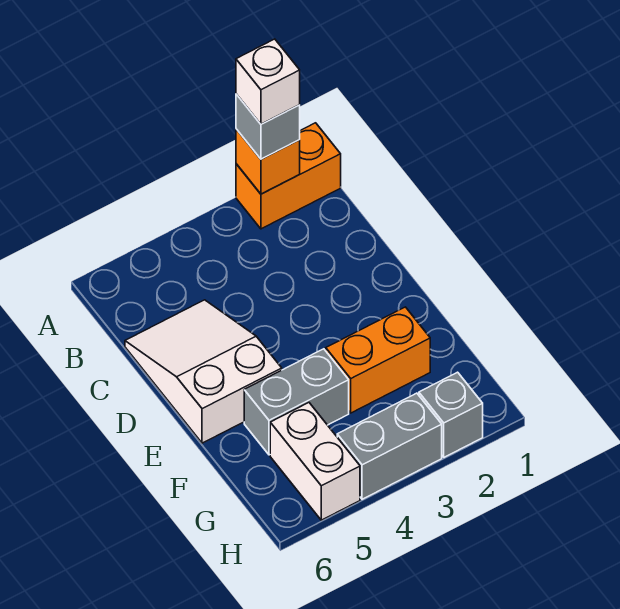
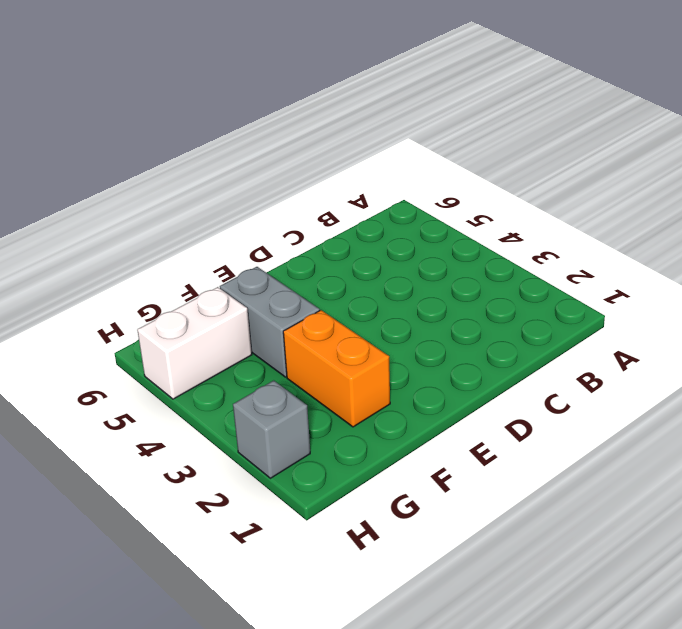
none -> orange brick A1:A2 level 1
none -> white slope C5:E6 level 1 top E

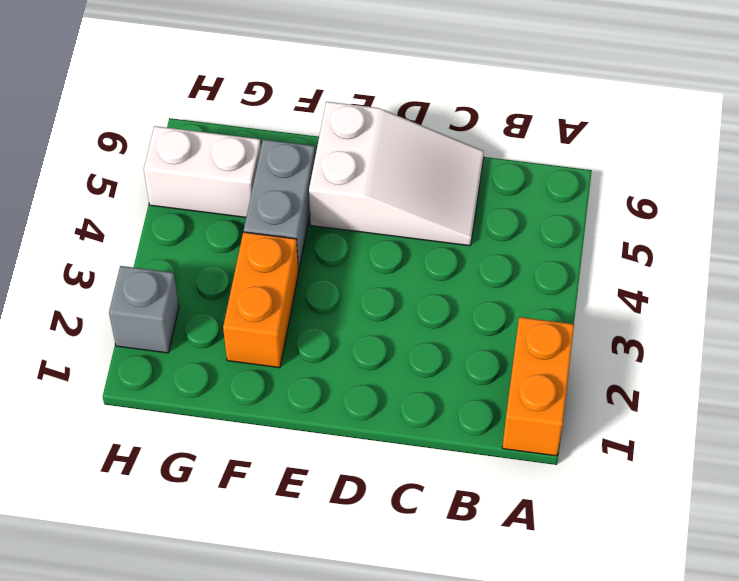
none -> grey brick H3:H4 level 1
none -> orange brick A2 level 2

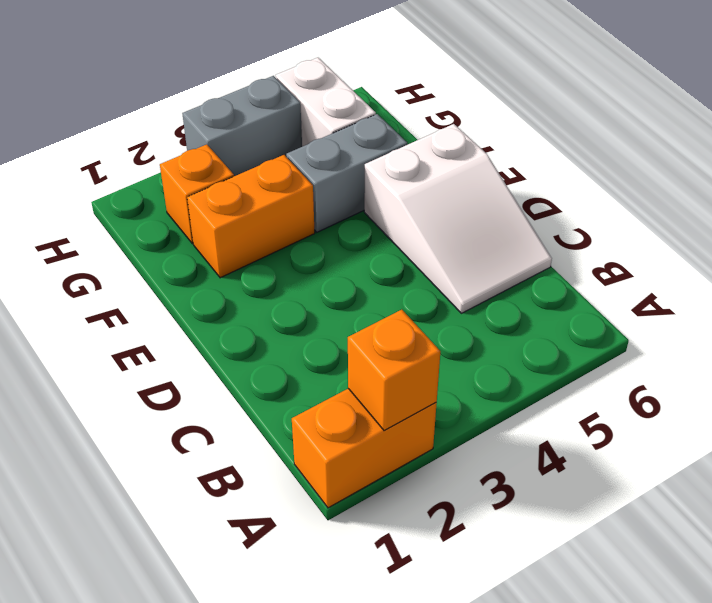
orange brick G2 level 1 -> none
none -> grey brick H2 level 1
none -> grey brick A2 level 3

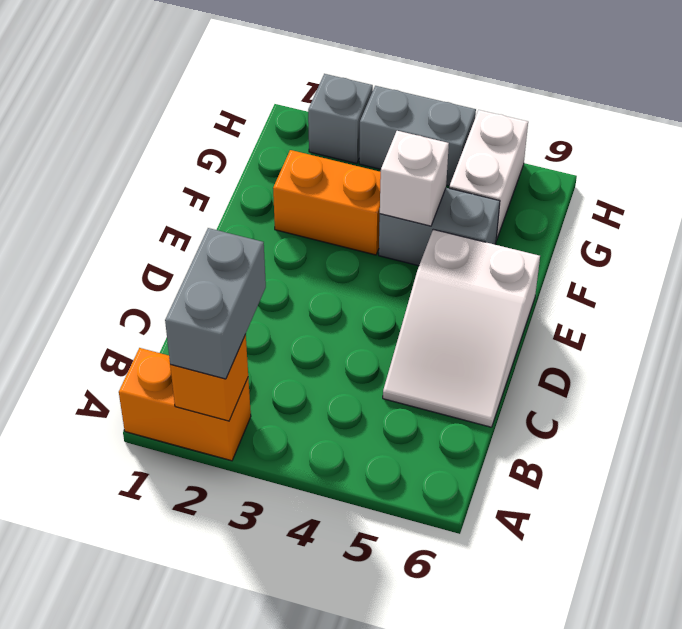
grey brick A2:B2 level 3 -> grey brick A2 level 3
white brick F4 level 2 -> white brick A2 level 4

